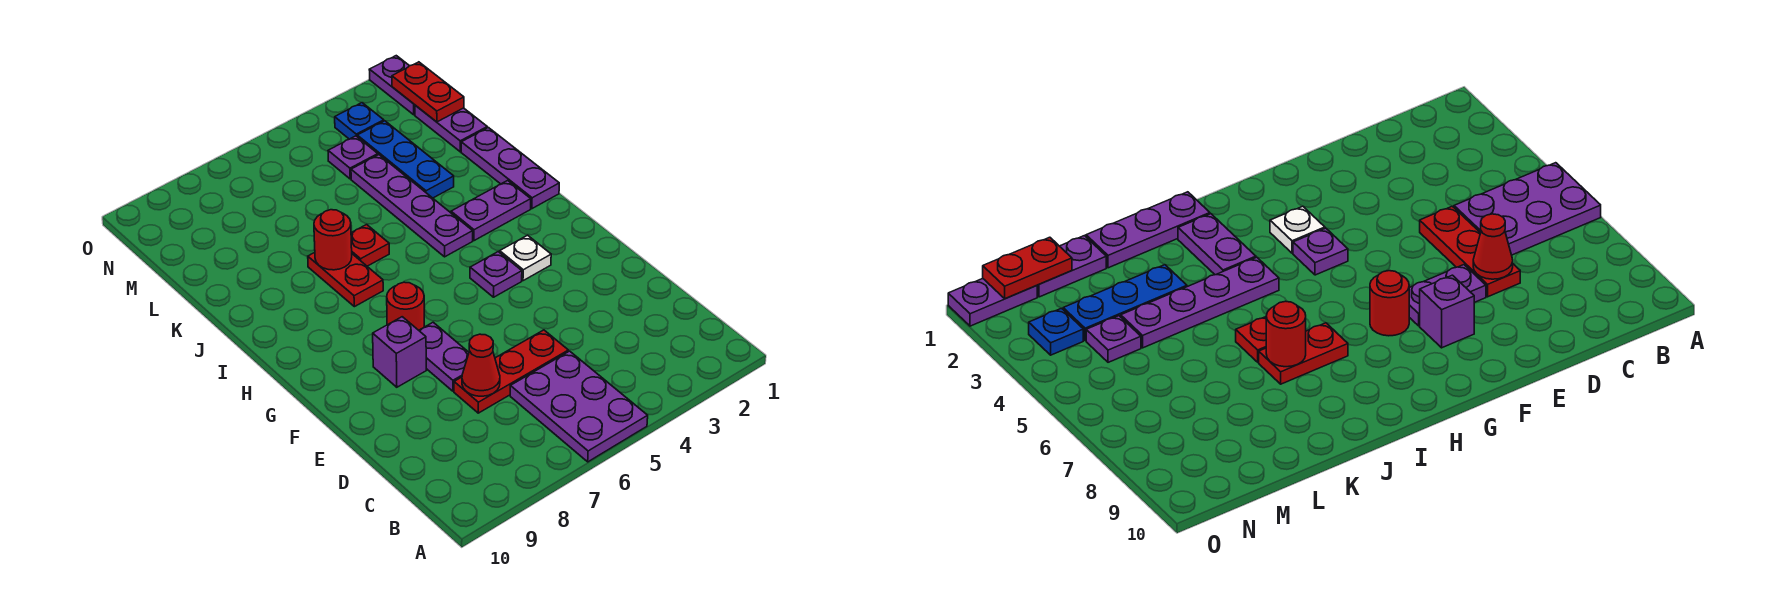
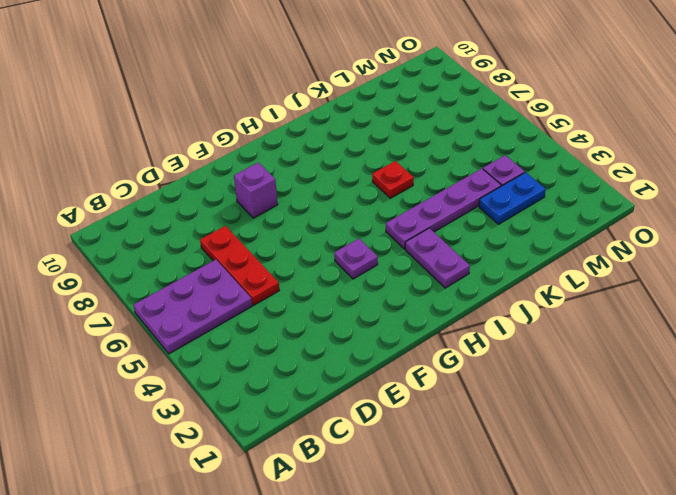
blue plate L3:M3 level 1 -> blue plate K3:M3 level 1
none -> purple plate E7:F7 level 1
none -> white plate G3 level 1
none -> red round brick G7 level 1

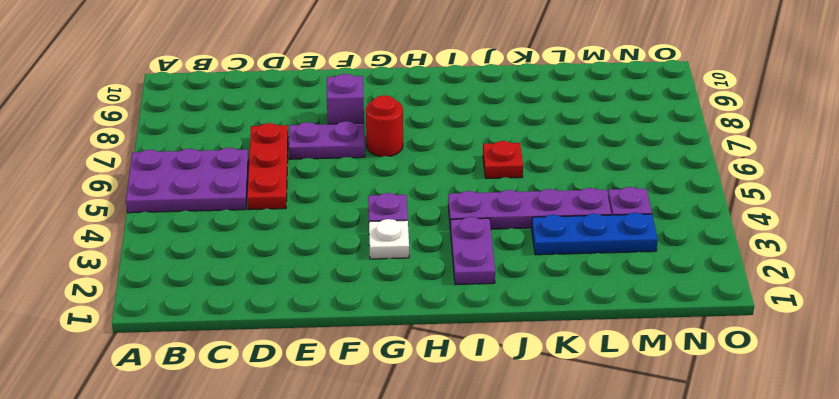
none -> purple plate I1:K1 level 1
none -> red plate I7:J7 level 1
none -> purple plate L1:M1 level 1

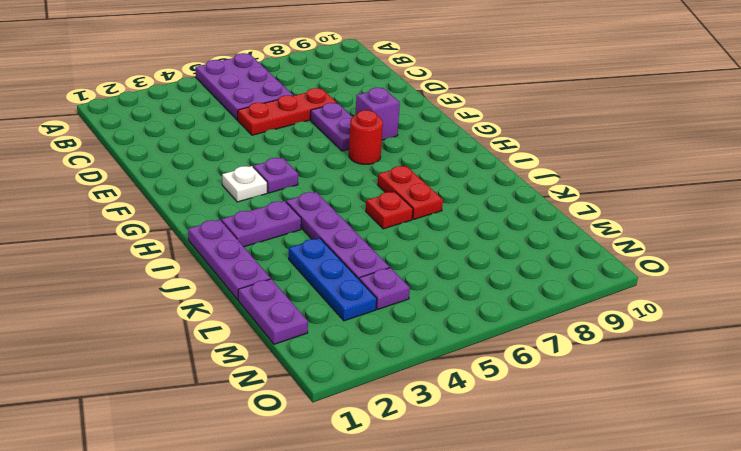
none -> purple plate N1:O1 level 1
none -> blue plate N3 level 1
none -> red cone D7 level 2

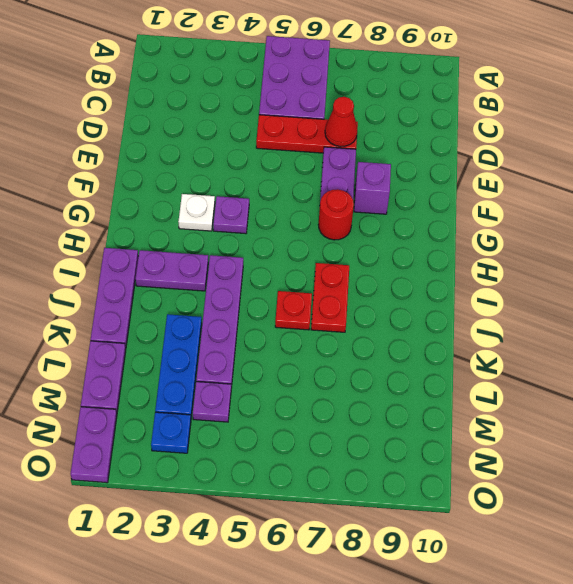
none -> red round brick J7 level 2
none -> red plate M1:N1 level 2

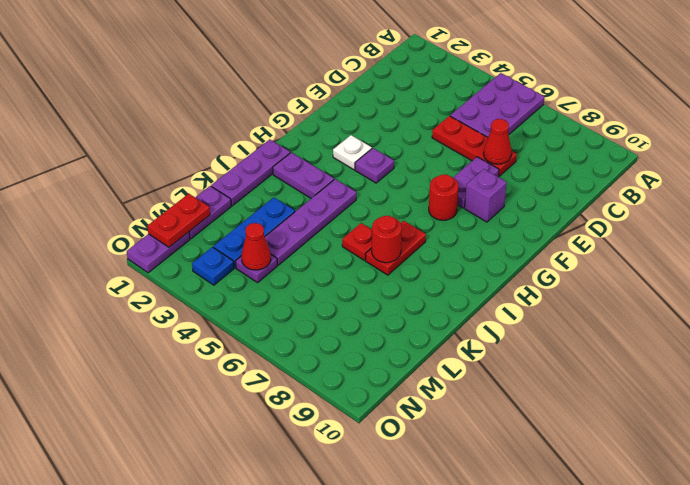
red cone M4 level 2 -> none

